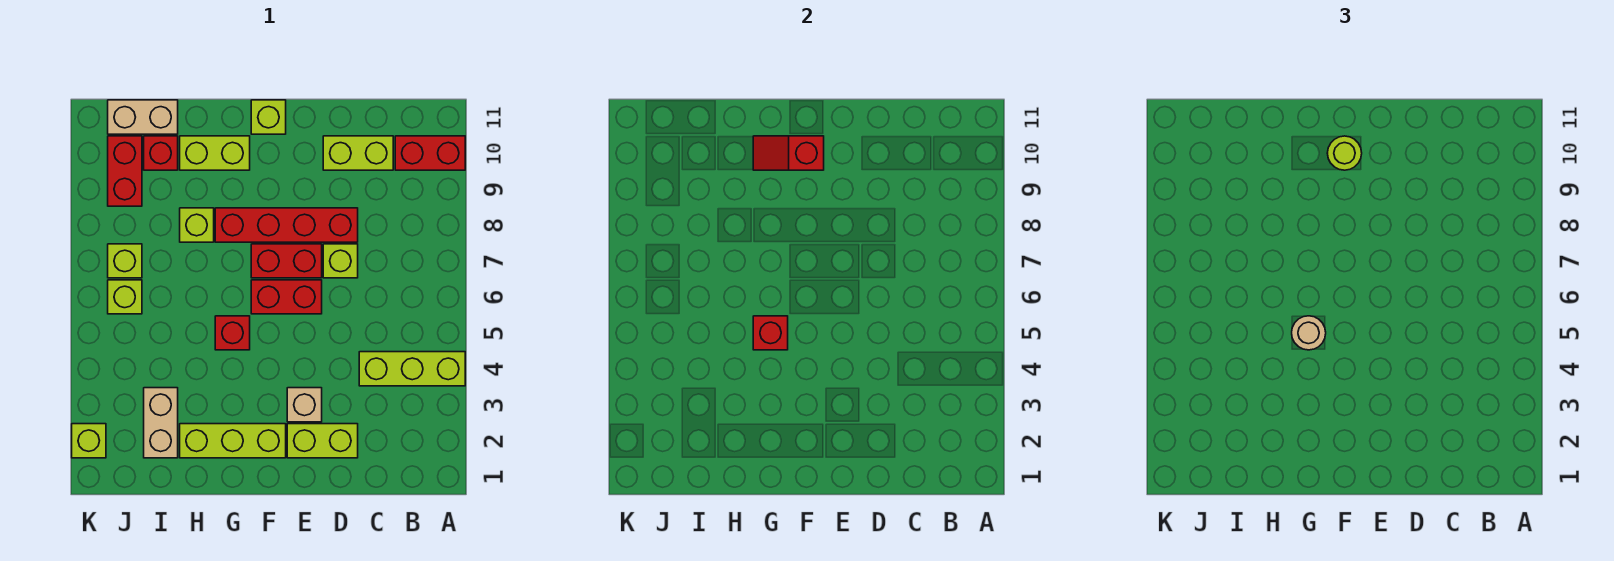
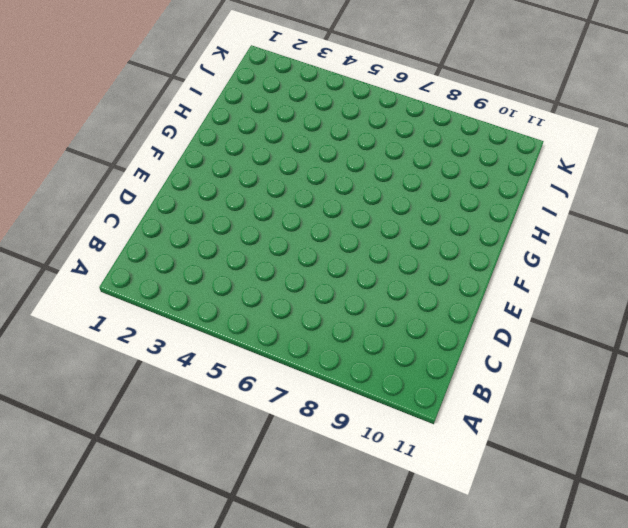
none -> lime brick A4:C4 level 1
none -> red brick A10:B10 level 1
none -> lime brick C10:D10 level 1

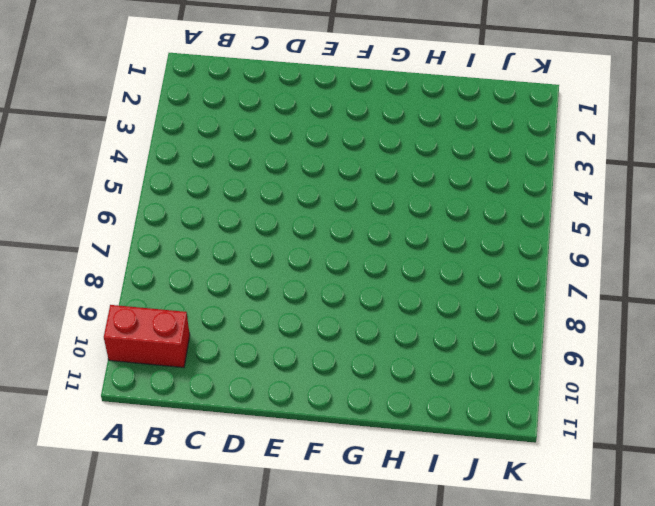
none -> lime brick A4:C4 level 1
none -> lime brick C10:D10 level 1
none -> lime brick D2:E2 level 1

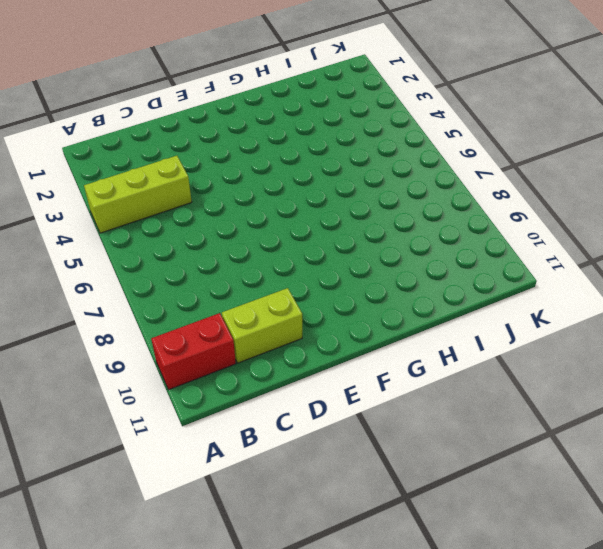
none -> lime brick D2:E2 level 1
none -> lime brick D7 level 1
none -> red brick D8:G8 level 1

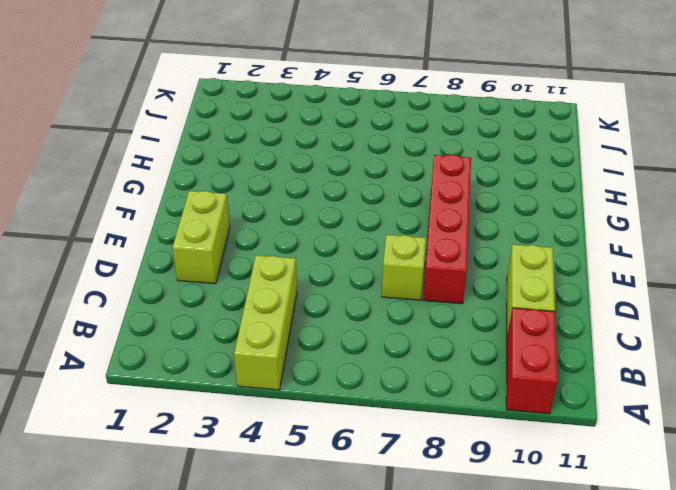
none -> tan brick E3 level 1
none -> red brick E6:F6 level 1
none -> red brick E7:F7 level 1

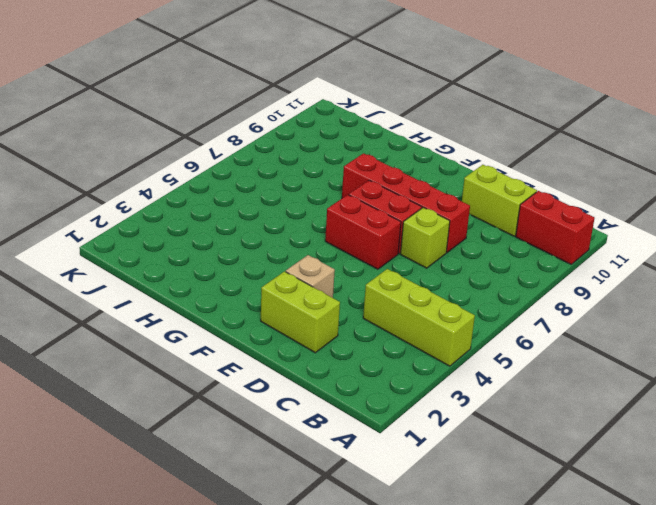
none -> lime brick F2:H2 level 1
none -> lime brick F11 level 1
none -> red brick G5 level 1

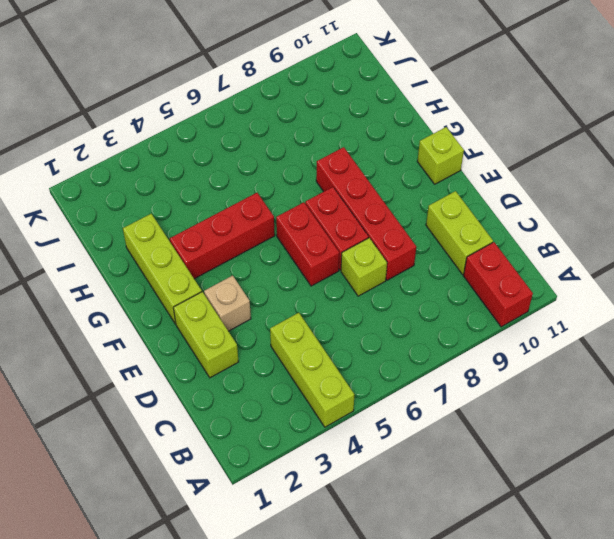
red brick G3:G5 level 1 -> red brick G5 level 1
none -> lime brick G10:H10 level 1
none -> lime brick H8 level 1
none -> tan brick I2:I3 level 1

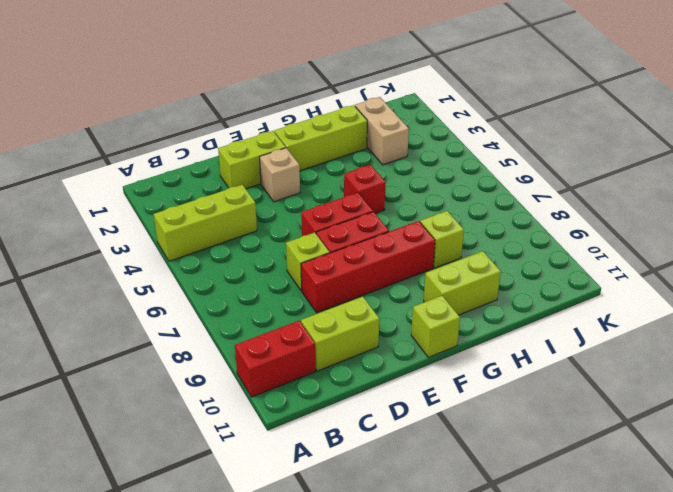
none -> red brick I10 level 1
none -> tan brick I11:J11 level 1
none -> lime brick J6 level 1

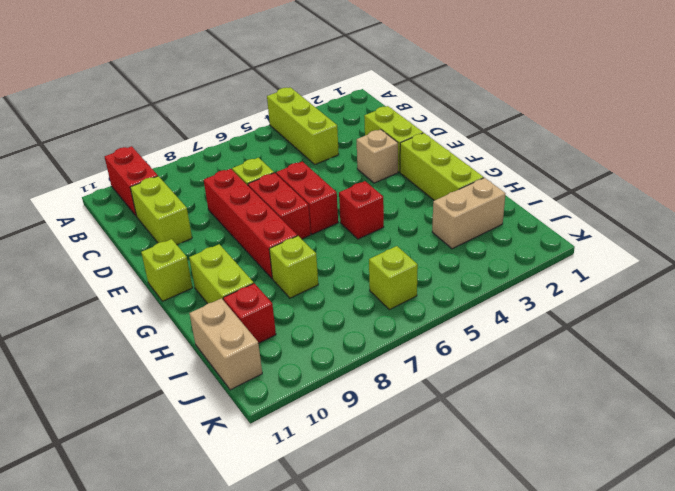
none -> lime brick J7 level 1
none -> red brick J9:J10 level 1
none -> lime brick K2 level 1

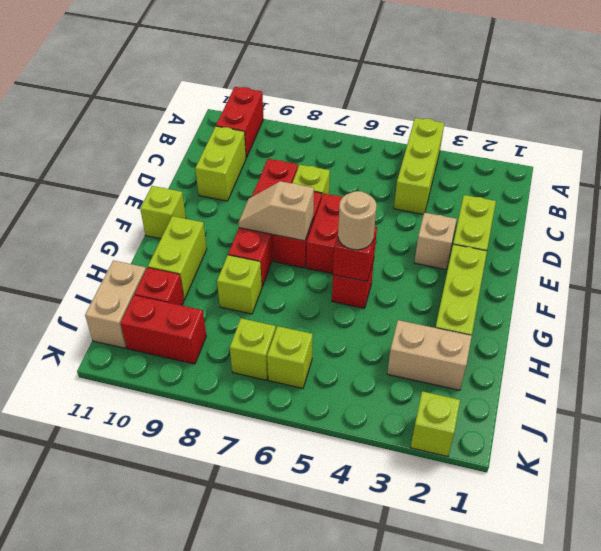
tan slope F7:F8 level 2 top 7 -> none
none -> red slope F10:G10 level 2 top F
none -> lime round brick F10 level 3

